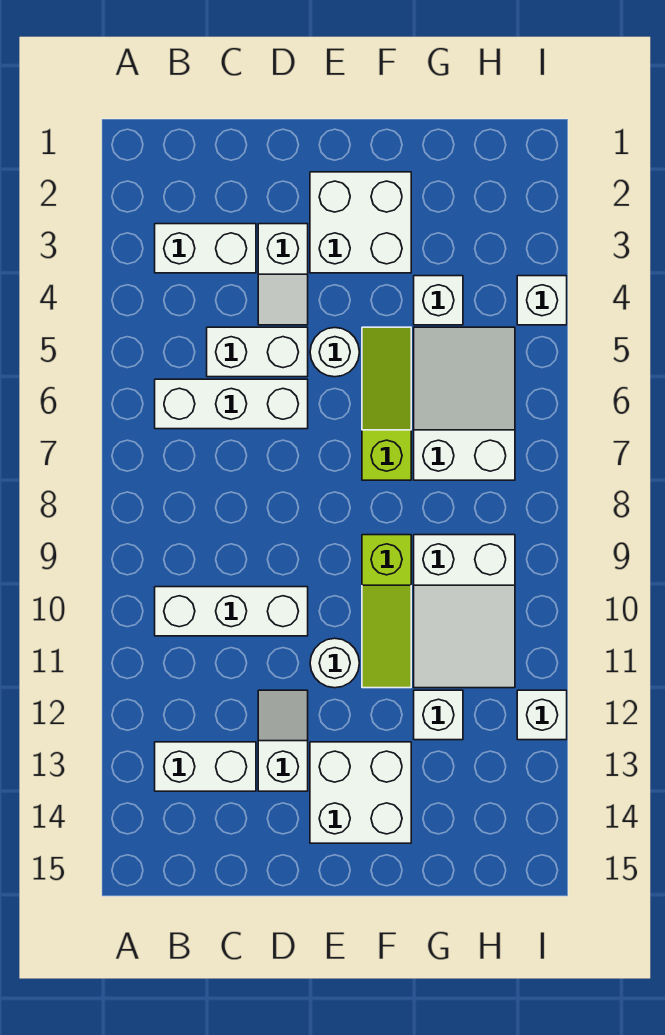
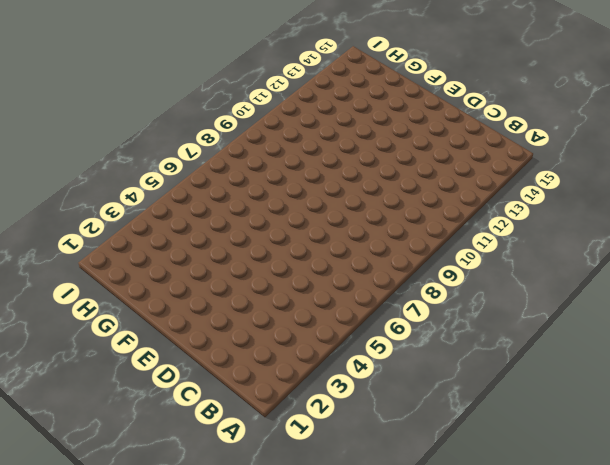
none -> white brick B3:C3 level 1
none -> white brick B6:D6 level 1
none -> white brick B10:D10 level 1

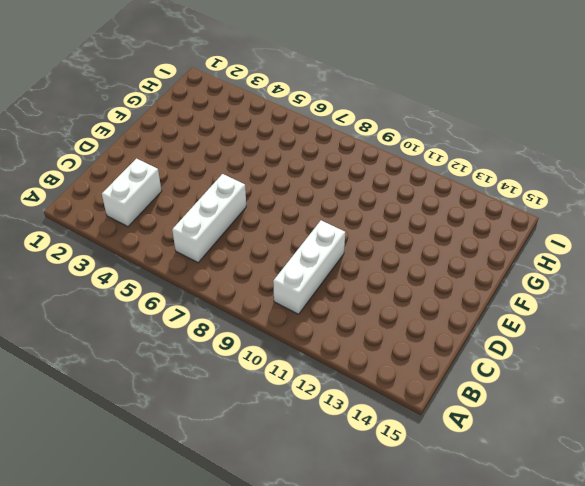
none -> white brick B13:C13 level 1
none -> white brick C5:D5 level 1
none -> white slope D3:D4 level 1 top 3

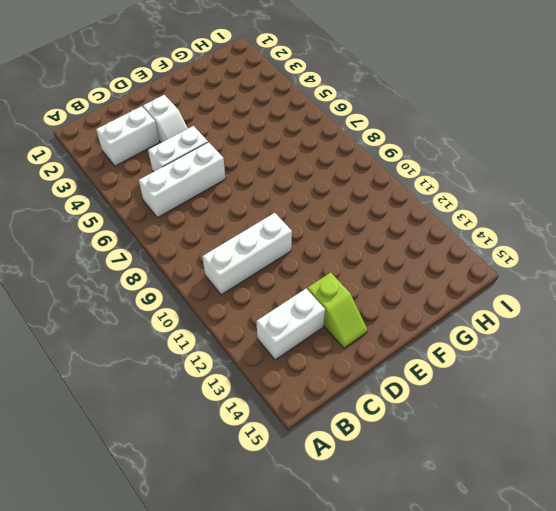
lime slope D13:D14 level 1 top 13 -> white slope D12:D13 level 1 top 13
none -> white brick E2:F3 level 1
none -> white round brick E5 level 1
none -> white round brick E11 level 1

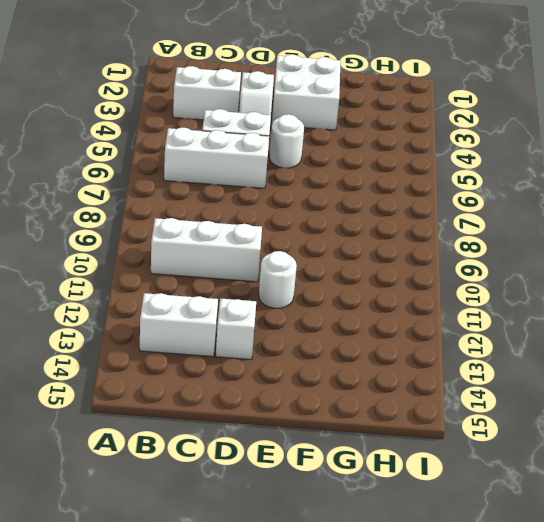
none -> white brick E13:F14 level 1
none -> lime slope F5:F7 level 1 top 7
none -> lime slope F9:F11 level 1 top 9

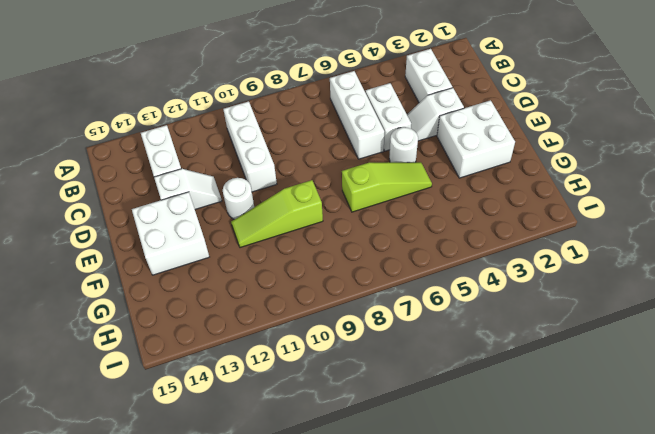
none -> white brick G4 level 1
none -> white slope G5:H7 level 1 top 7
none -> white slope G9:H11 level 1 top 9

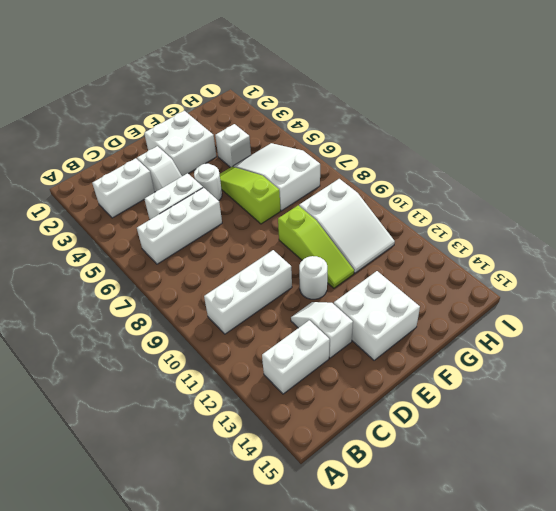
none -> white brick G12 level 1
none -> white brick I4 level 1
none -> white brick I12 level 1

